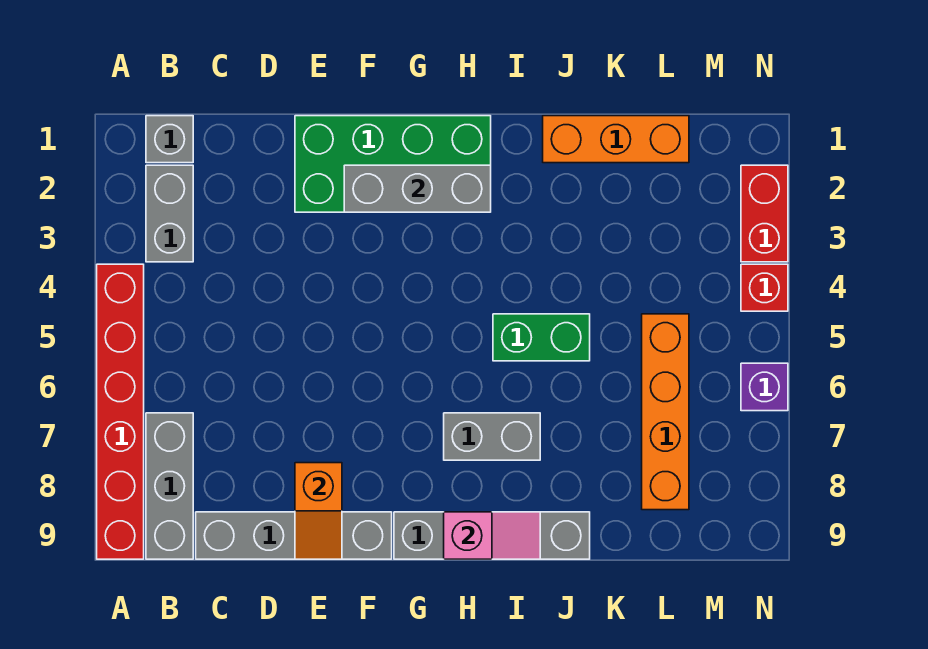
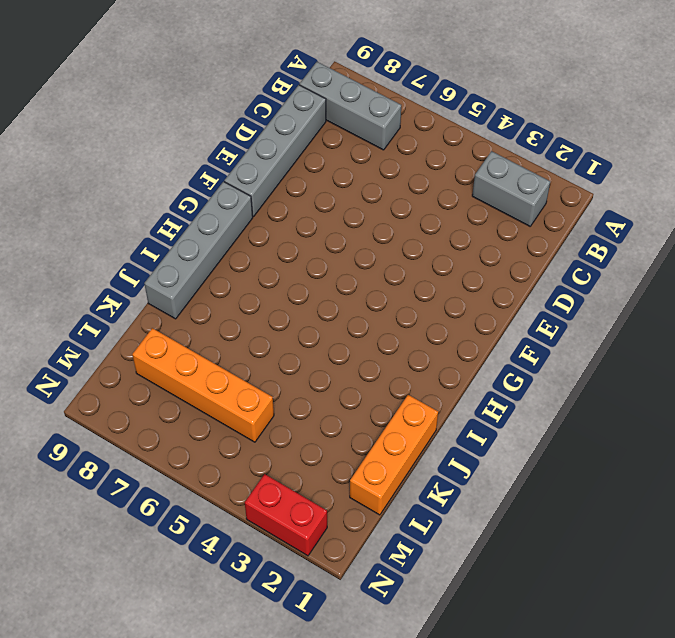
none -> red brick A4:A9 level 1
none -> grey brick B1 level 1
none -> green brick E1:H2 level 1

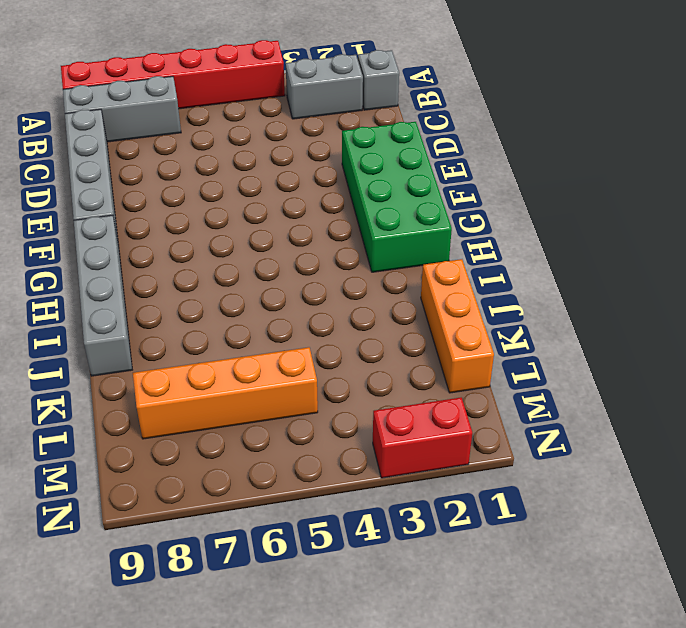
none -> grey brick H7:I7 level 1
none -> green brick I5:J5 level 1
none -> red brick N4 level 1

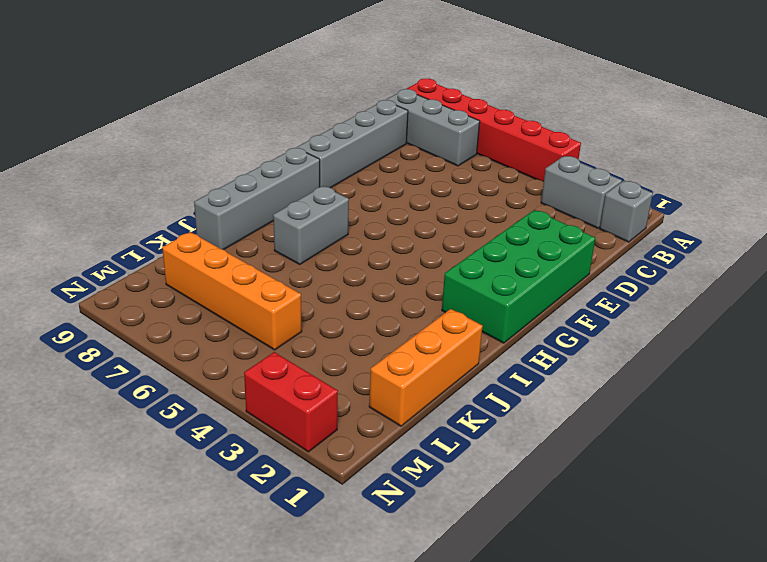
none -> green brick I5:J5 level 1
none -> red brick N4 level 1
none -> purple brick N6 level 1

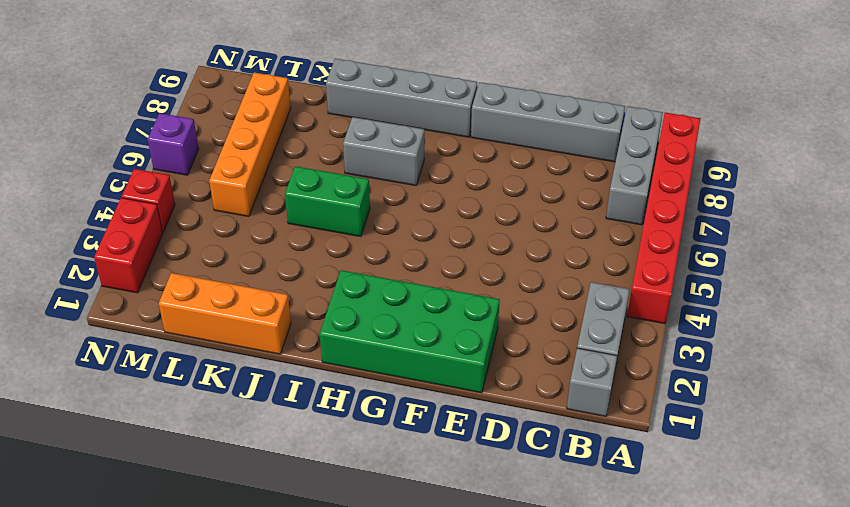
none -> orange slope E8:E9 level 2 top 8
none -> grey brick F2:H2 level 2
none -> pink slope H9:I9 level 2 top H

